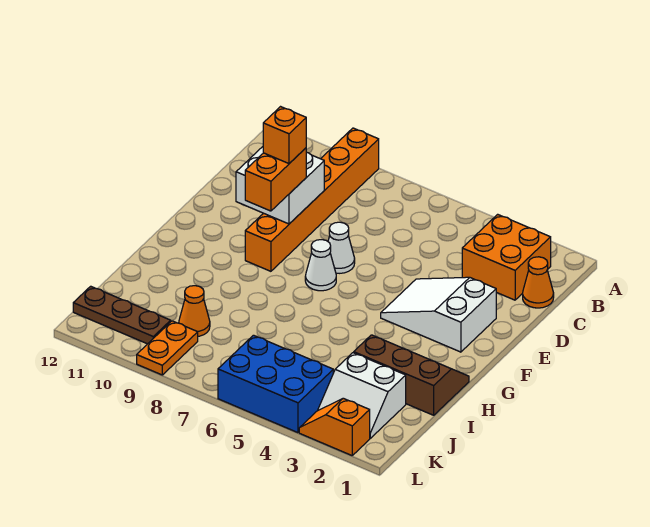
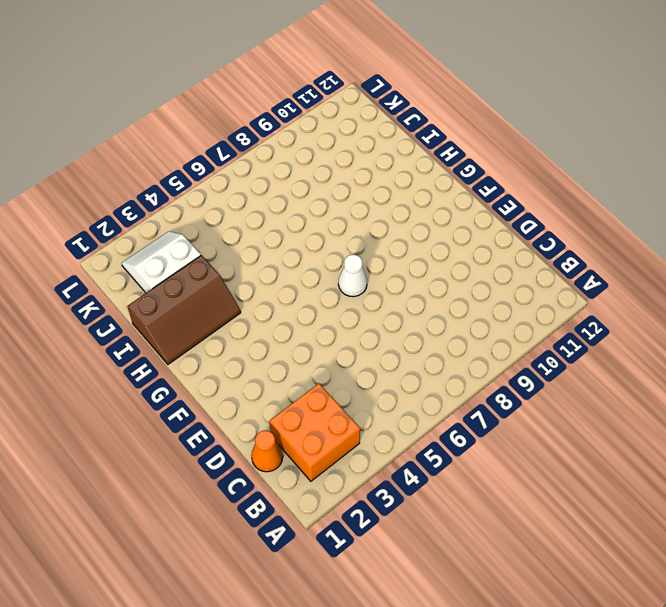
none -> orange brick A9:F9 level 1
none -> white slope E2:F4 level 1 top 2
none -> white cone E7 level 1

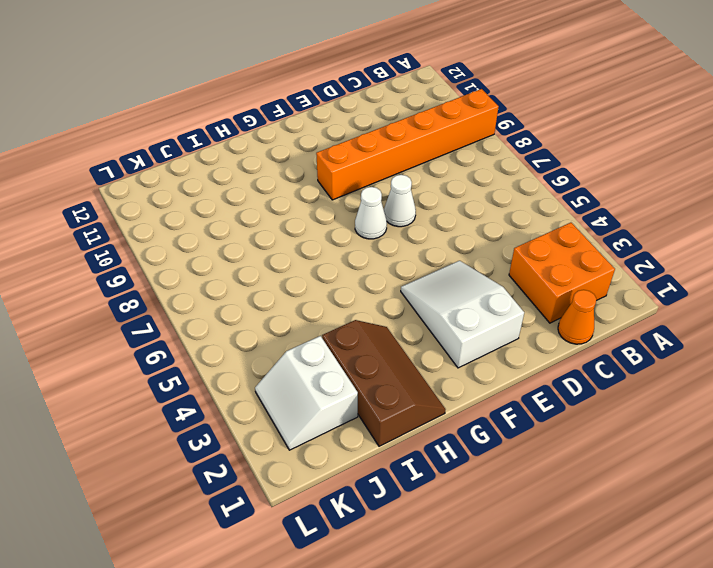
none -> orange cone J9 level 1
none -> blue brick K4:L6 level 1
none -> orange plate K9:L9 level 1

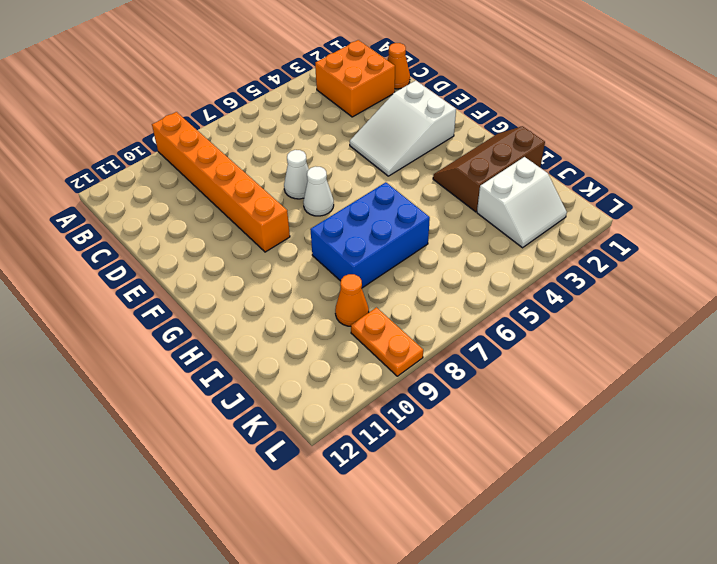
blue brick H6:I8 level 1 -> blue brick K4:L6 level 1
none -> brown plate K10:K12 level 1
none -> orange slope L2:L3 level 1 top 2
none -> white brick D9:E10 level 2

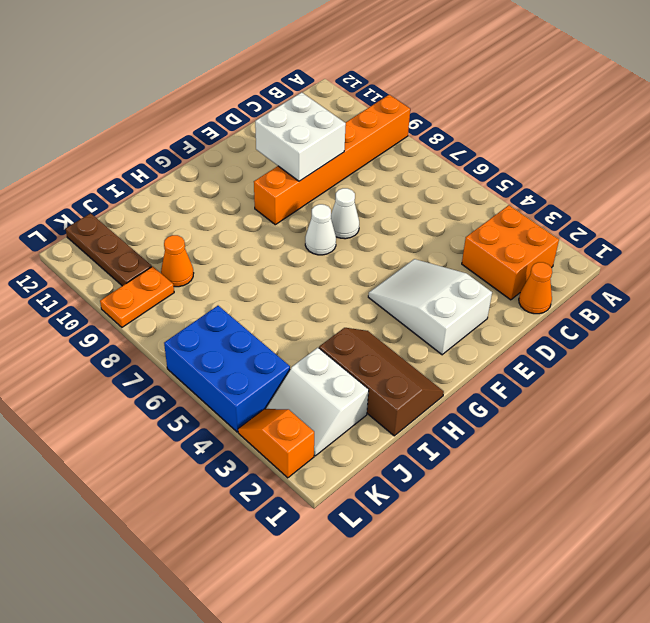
none -> orange brick E9:F9 level 3
none -> orange brick E9 level 4

